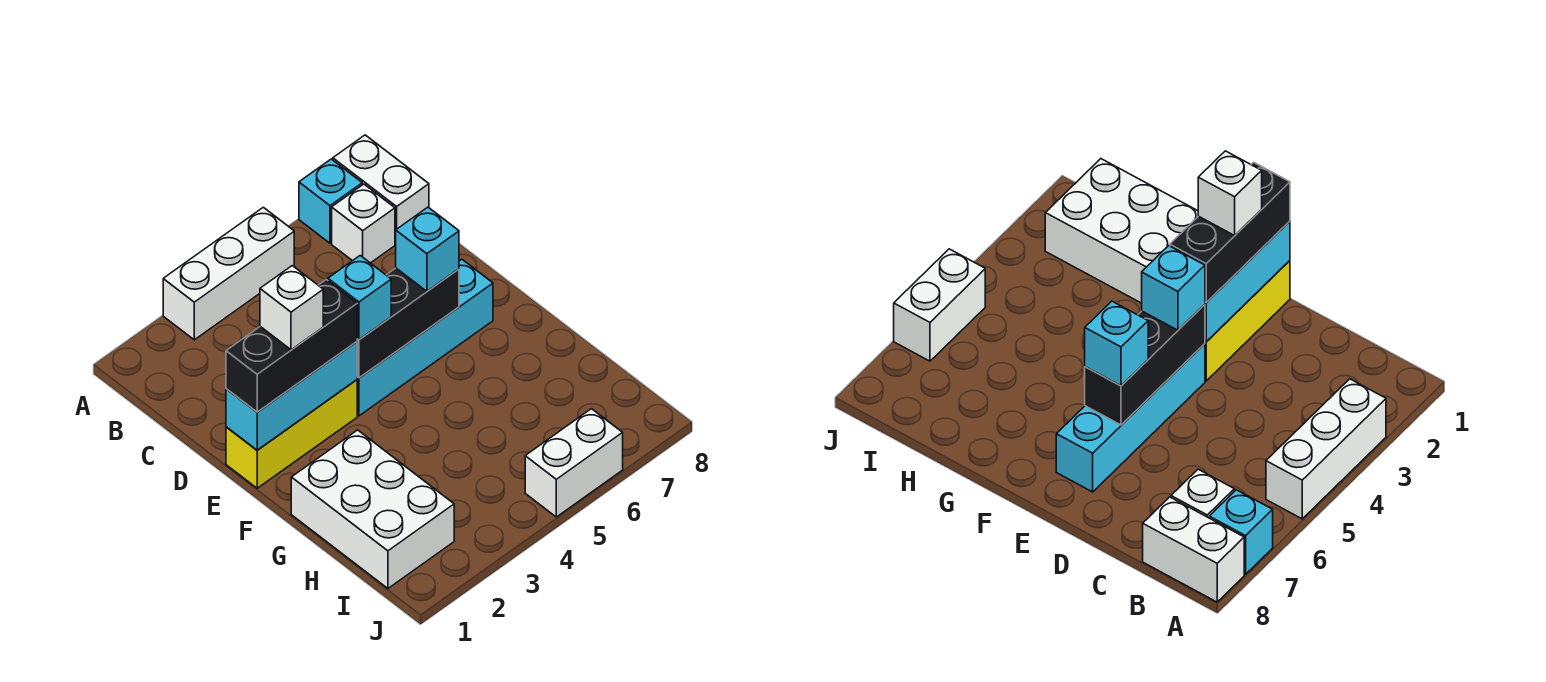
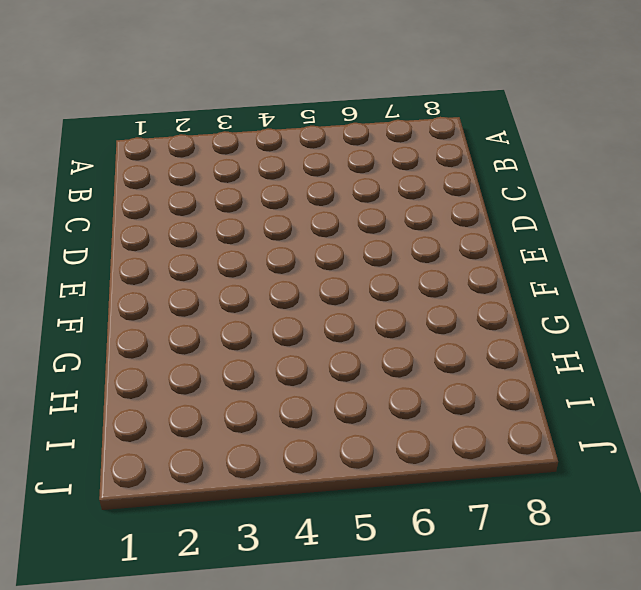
none -> white brick A3:A5 level 1
none -> cyan brick A7 level 1
none -> white brick A8:B8 level 1

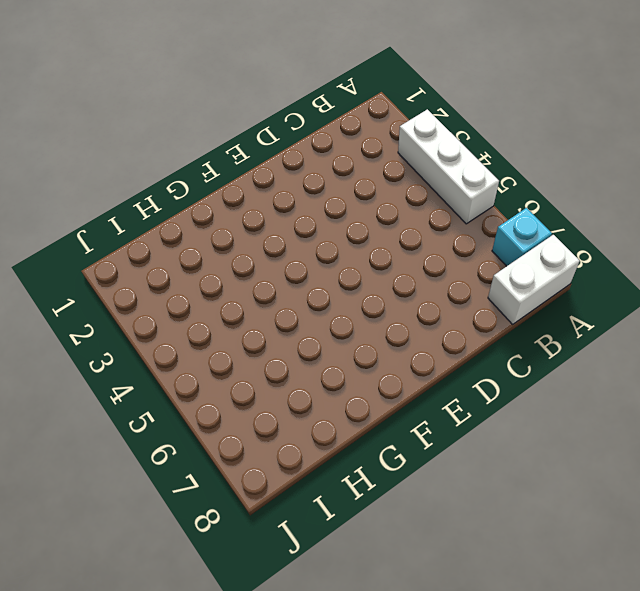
none -> white brick B7 level 1
none -> yellow brick E1:E3 level 1
none -> cyan brick E4:E7 level 1

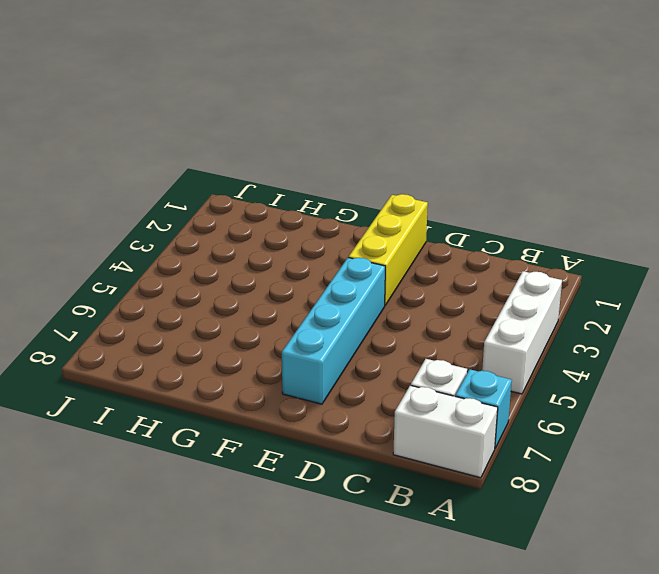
none -> white brick G1:I2 level 1
none -> white brick J5:J6 level 1
none -> cyan brick E1:E3 level 2

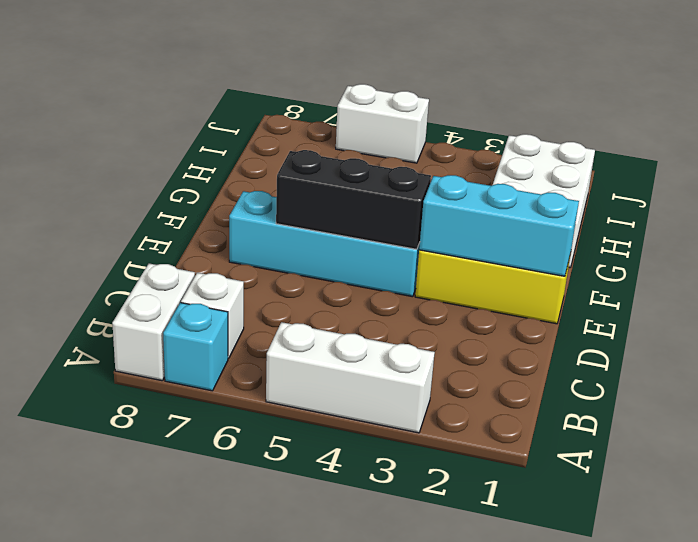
none -> black brick E1:E3 level 3
none -> cyan brick E4 level 3
none -> cyan brick E6 level 3

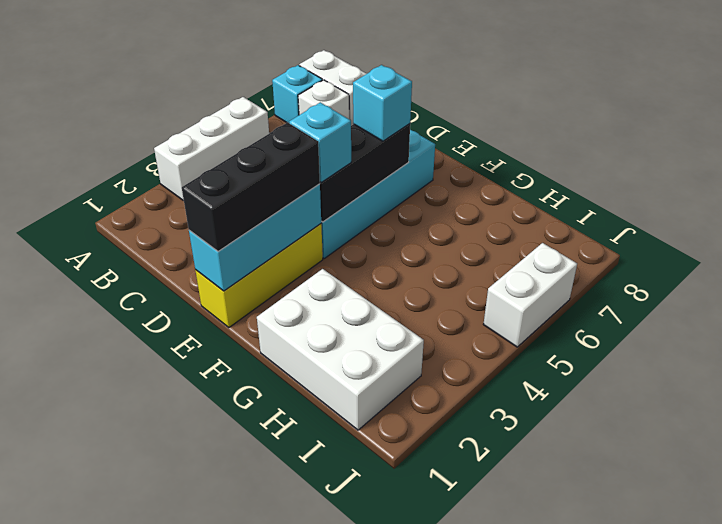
none -> white brick E2 level 4

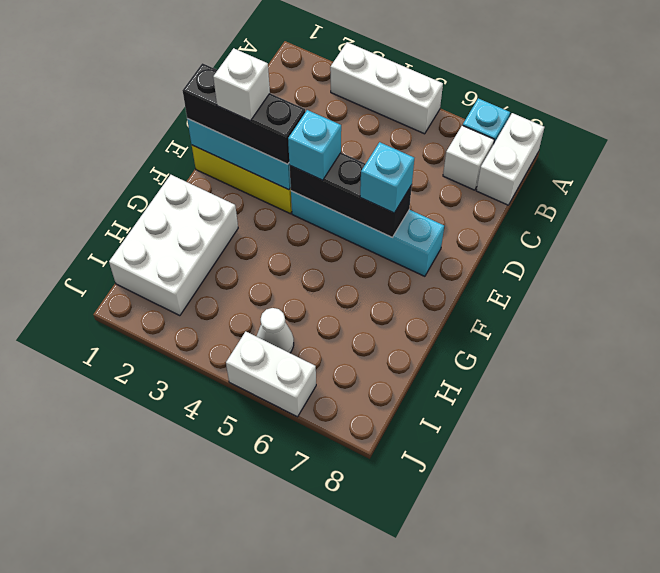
white cone I5 level 1 -> none

